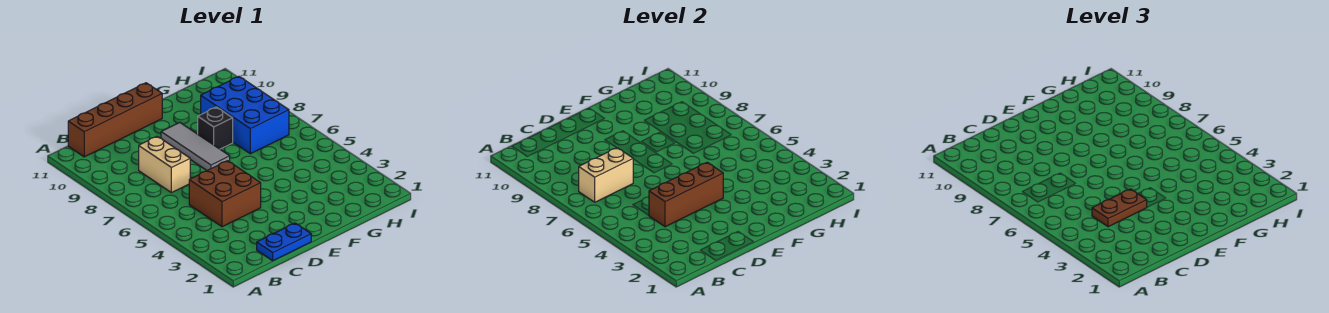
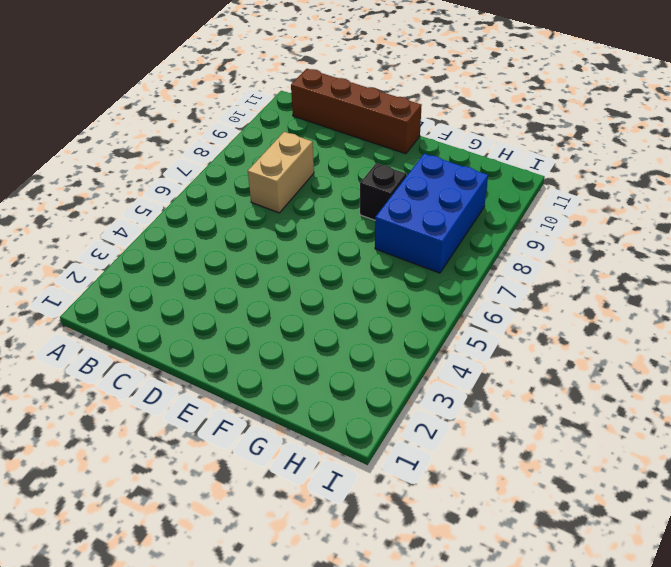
none -> blue plate C1:D1 level 1
none -> brown brick C4:D5 level 1

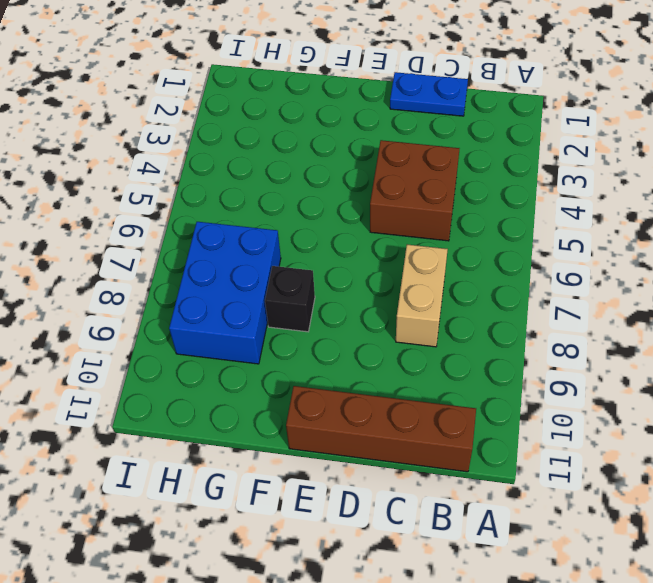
none -> grey tile E7:E9 level 1
none -> tan brick B7:C7 level 2

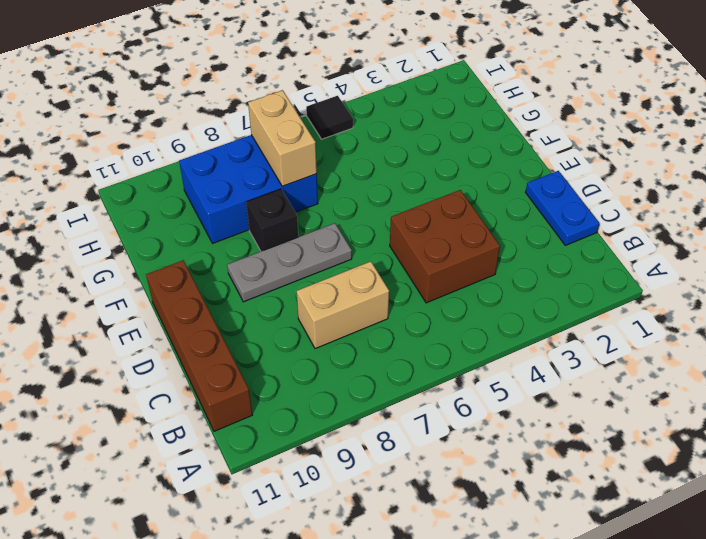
grey plate E7:E9 level 1 -> grey tile E7:E9 level 1
tan brick G7:H7 level 2 -> tan brick B7:C7 level 2
black tile I5 level 1 -> none
none -> brown brick C4:E4 level 2
none -> brown plate C4:D4 level 3

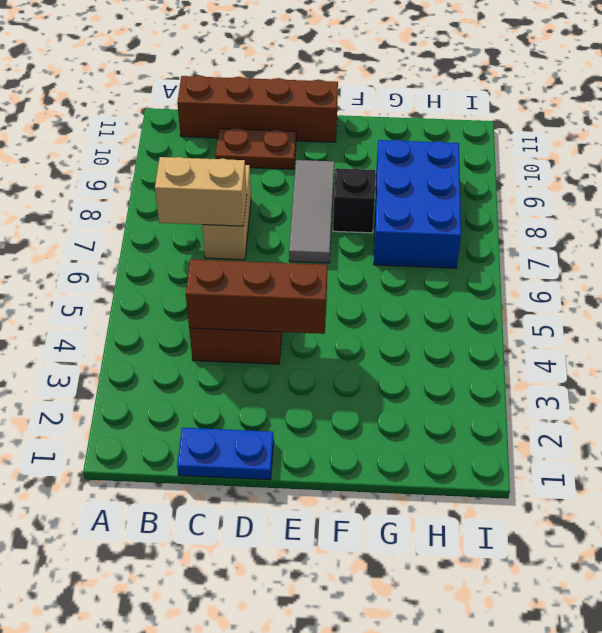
brown plate C10:D10 level 1 -> brown plate C4:D4 level 3

